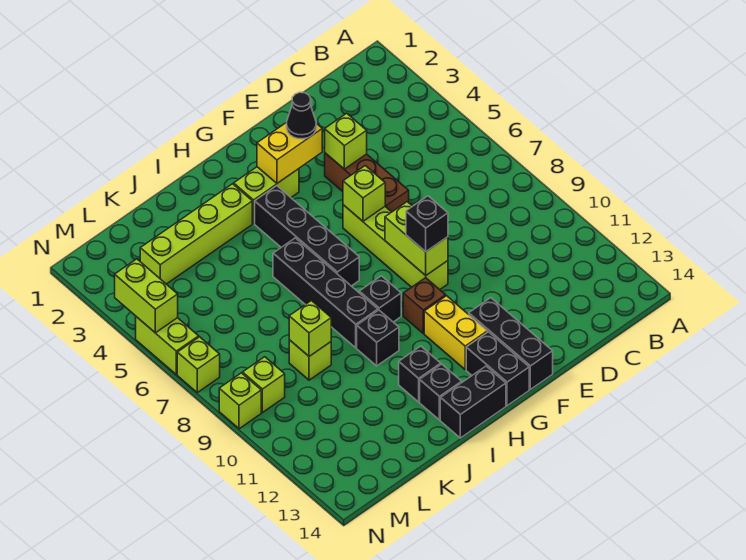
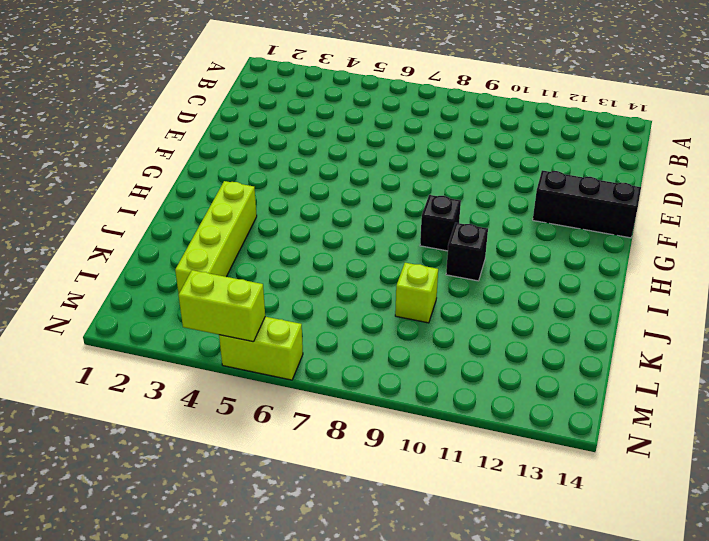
none -> brown brick E4:E6 level 1
none -> lime brick F6:F9 level 1
none -> lime brick G3:H3 level 1

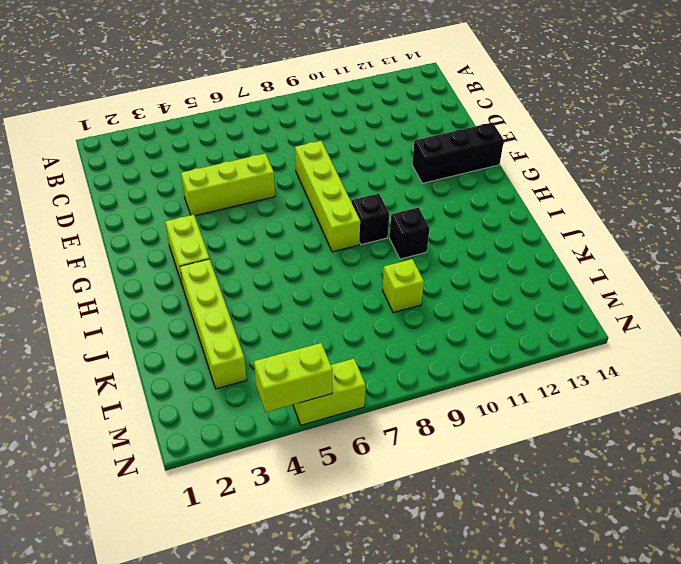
lime brick E4:E6 level 1 -> brown brick E4:E6 level 1
lime brick E8:H8 level 1 -> lime brick F6:F9 level 1
none -> brown brick G10 level 1
none -> yellow brick G11:G12 level 1
none -> black brick G13:G14 level 1

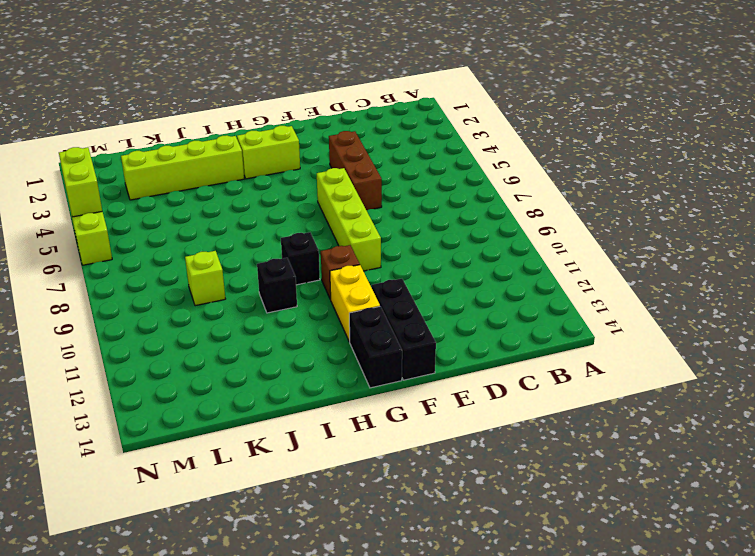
none -> black brick H4:H7 level 1
none -> black brick H14:I14 level 1
none -> black brick I6:I9 level 1

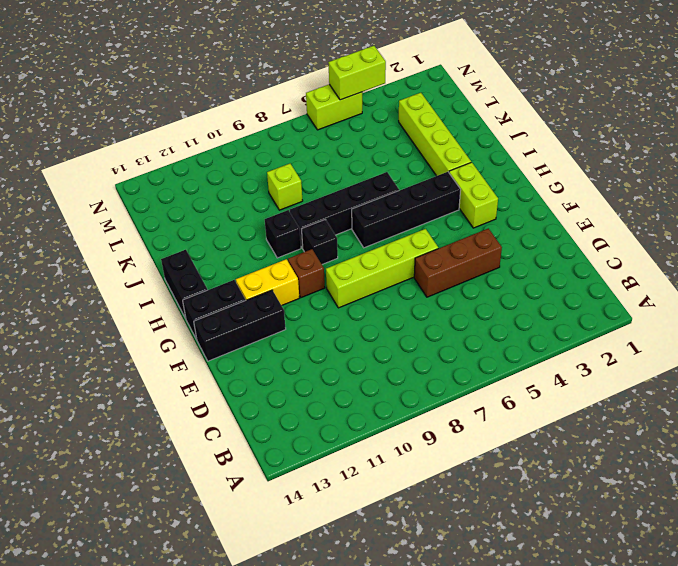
none -> black brick I12 level 1
none -> black brick I13 level 1
none -> lime brick M9 level 1

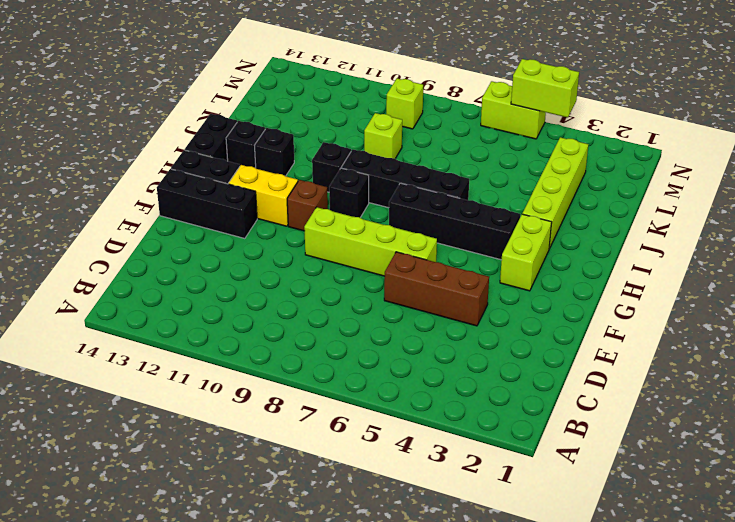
none -> lime brick N7 level 1
none -> lime brick N9 level 1
none -> lime brick E4 level 2

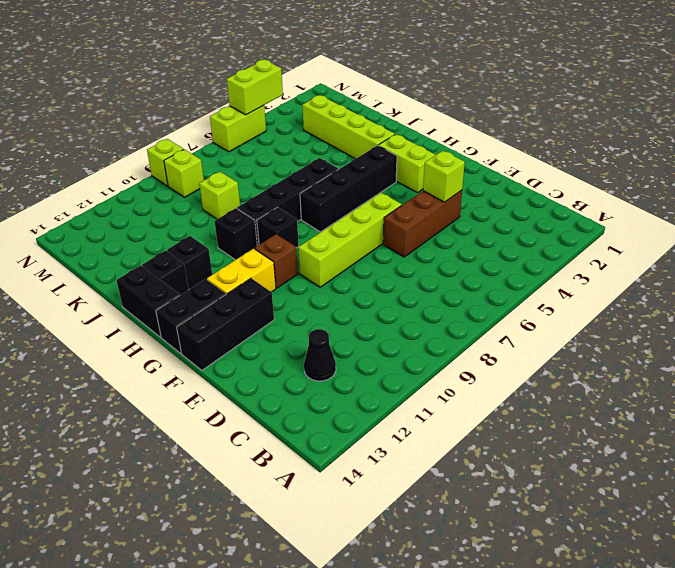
black cone C12 level 1 -> black cone F3 level 3
none -> lime brick N7 level 1
none -> yellow brick F3:G3 level 2
none -> lime brick F6 level 2

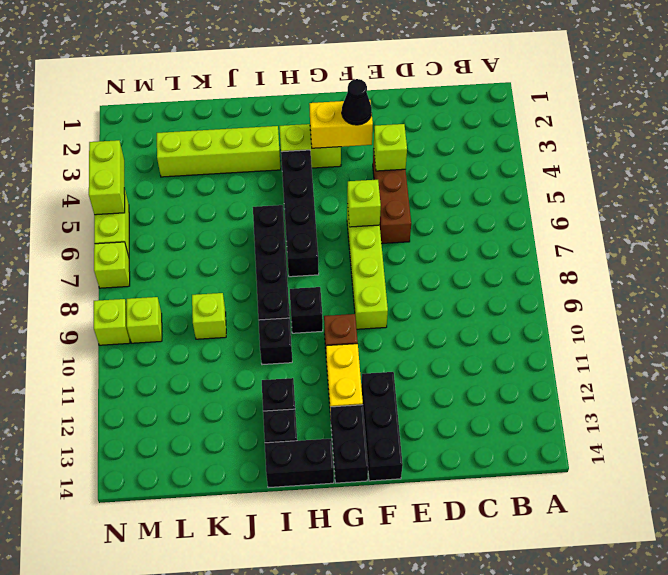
none -> lime brick F8:F9 level 2
none -> lime brick K9 level 2
none -> black brick F9 level 3

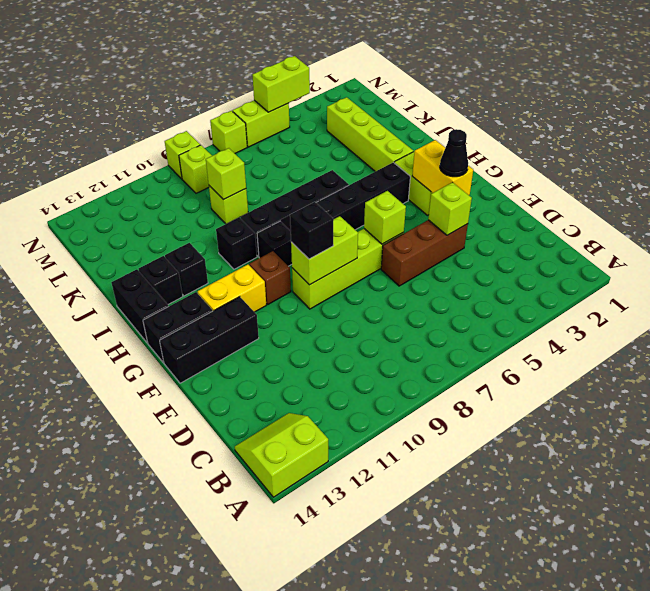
lime slope A13:B14 level 1 top A -> none

